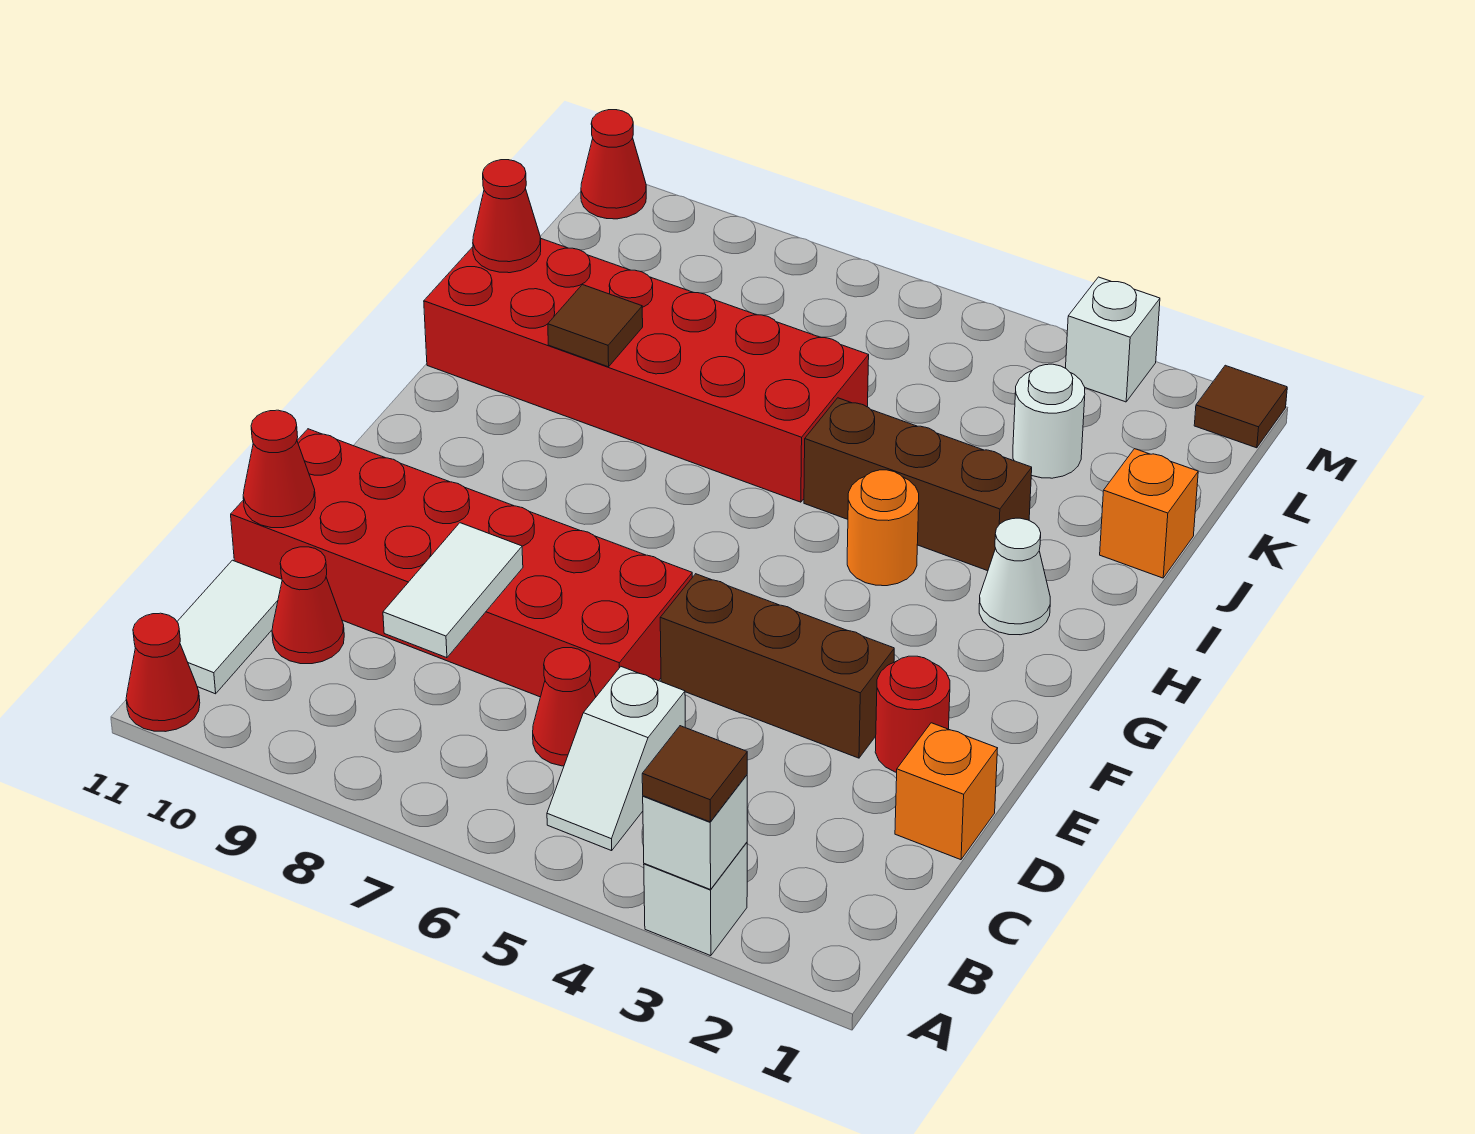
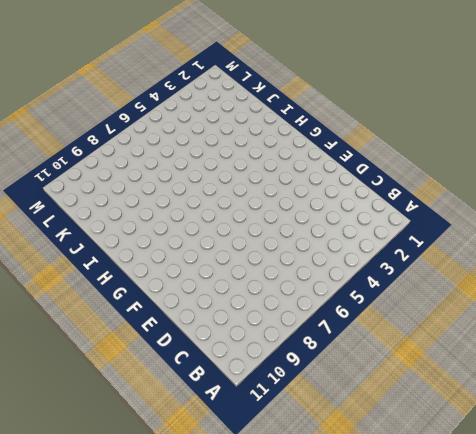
none -> white brick A3 level 1
none -> red cone A11 level 1
none -> white slope B5:C5 level 1 top C

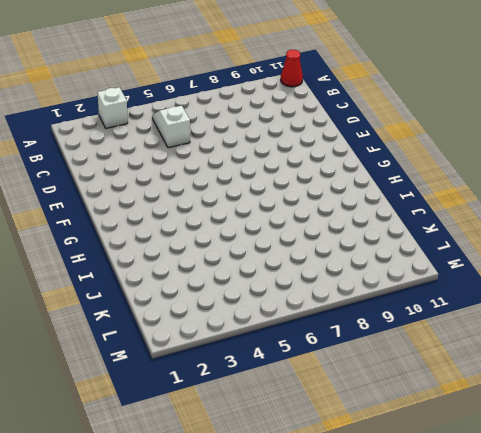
none -> white tile B11:C11 level 1
none -> red cone C6 level 1
none -> red cone C10 level 1

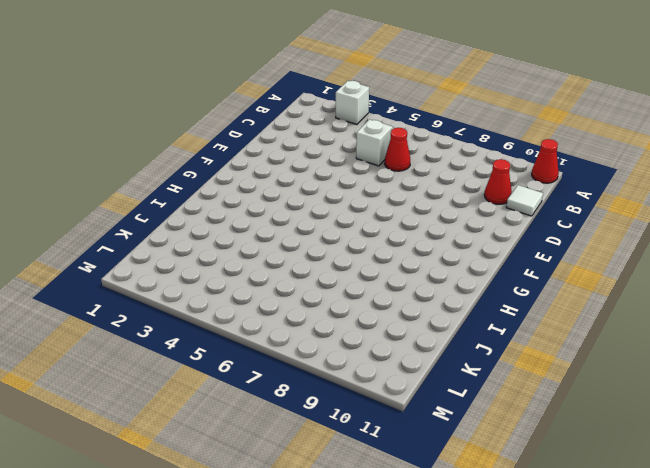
white tile C11 level 1 -> white tile B11:C11 level 1
none -> orange brick D1 level 1
none -> red brick D6:E11 level 1
none -> red round brick E2 level 1

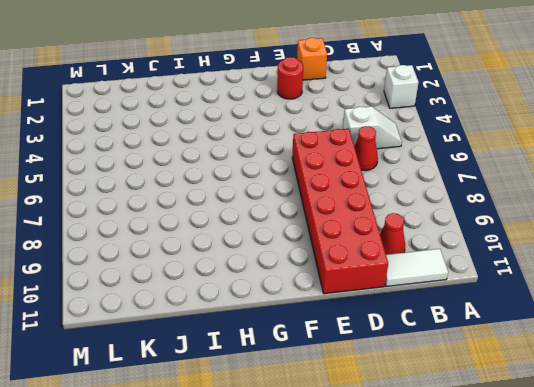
none -> red cone A11 level 1
none -> brown brick E3:E5 level 1
none -> white cone H2 level 1

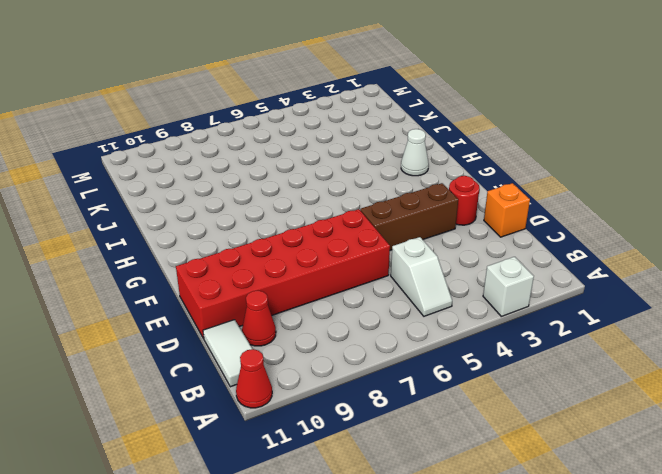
none -> red cone C6 level 1
none -> orange round brick H4 level 1
none -> brown brick I3:I5 level 1

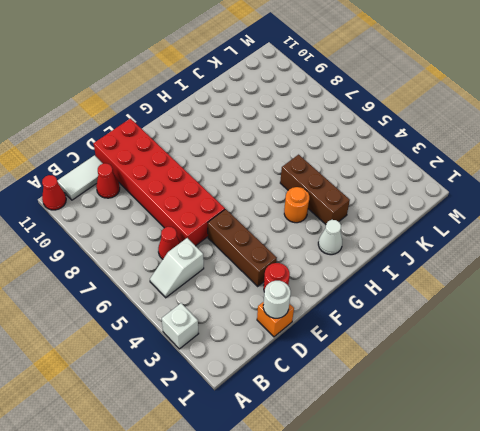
white round brick D1 level 2 -> white round brick K3 level 1
none -> red brick I6:J11 level 1
none -> orange brick J1 level 1
none -> brown tile M1 level 1

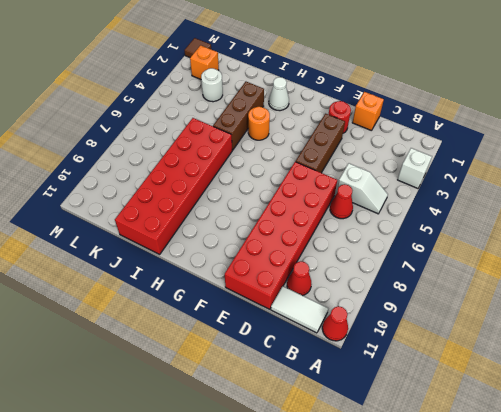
orange brick L2 level 1 -> orange brick J1 level 1
none -> white brick M3 level 1
none -> red cone M11 level 1
none -> white brick A3 level 2

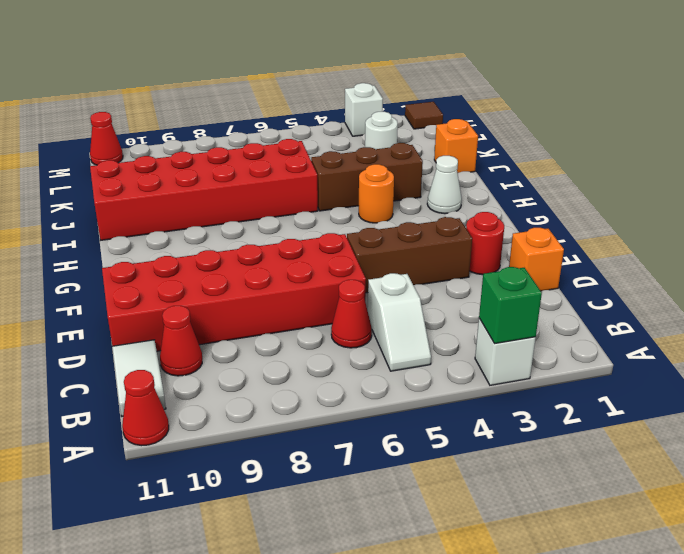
green brick A3 level 2 -> white brick A3 level 2
none -> white tile C8:D8 level 2
none -> red cone D11 level 2
none -> brown tile I9 level 2

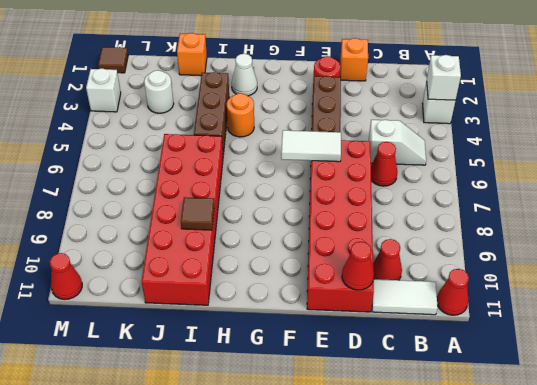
white tile E6:F6 level 2 -> white tile C8:D8 level 2
none -> red cone J11 level 2
none -> brown tile A3 level 3

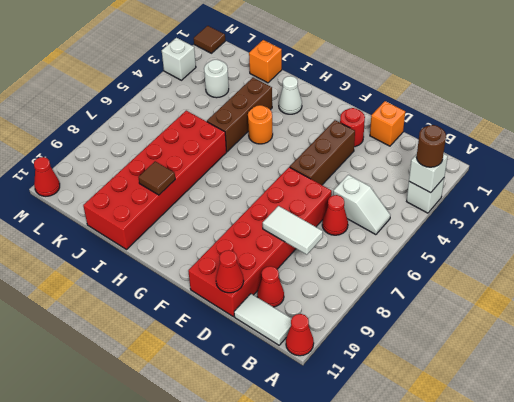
brown round brick A3 level 3 -> brown tile A3 level 3
none -> red cone J11 level 2

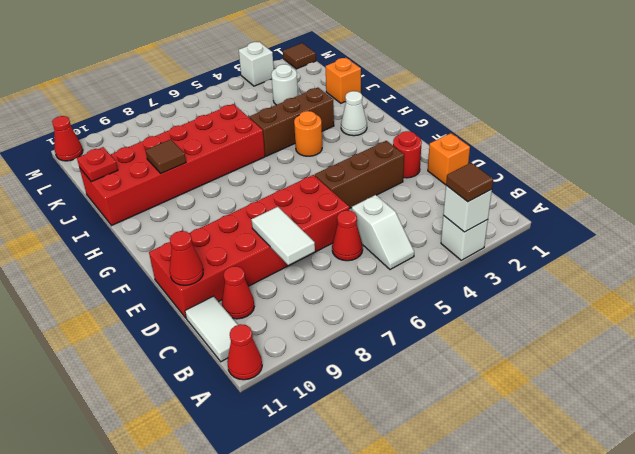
red plate J11 level 2 -> red cone J11 level 2

